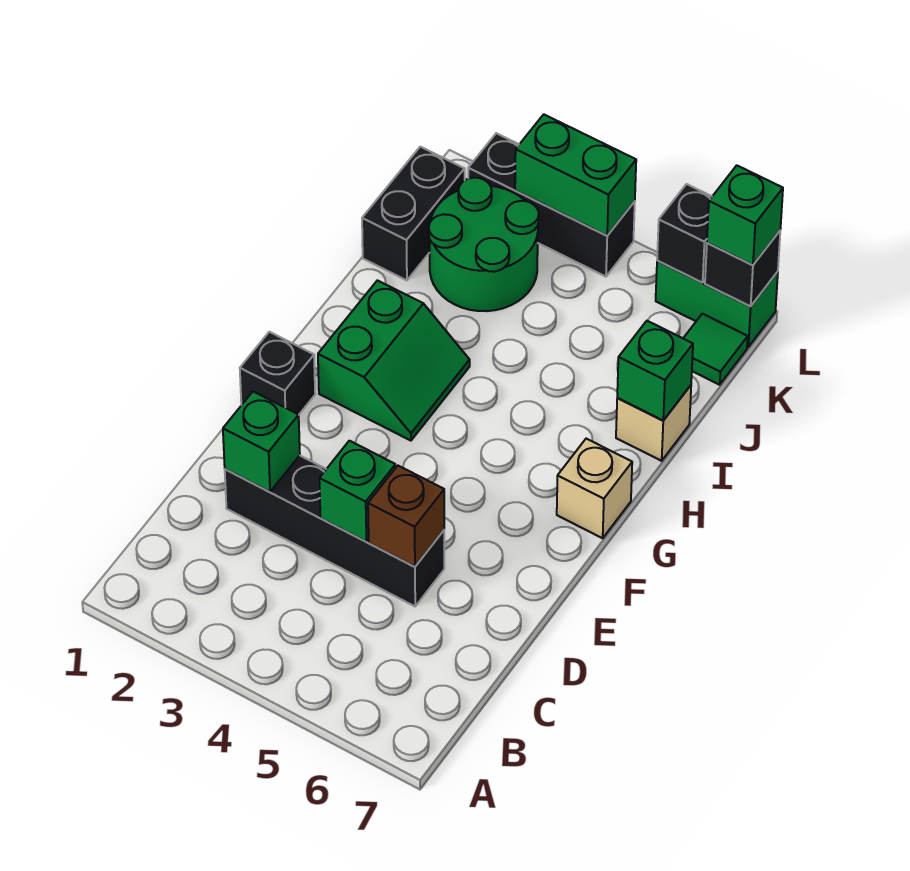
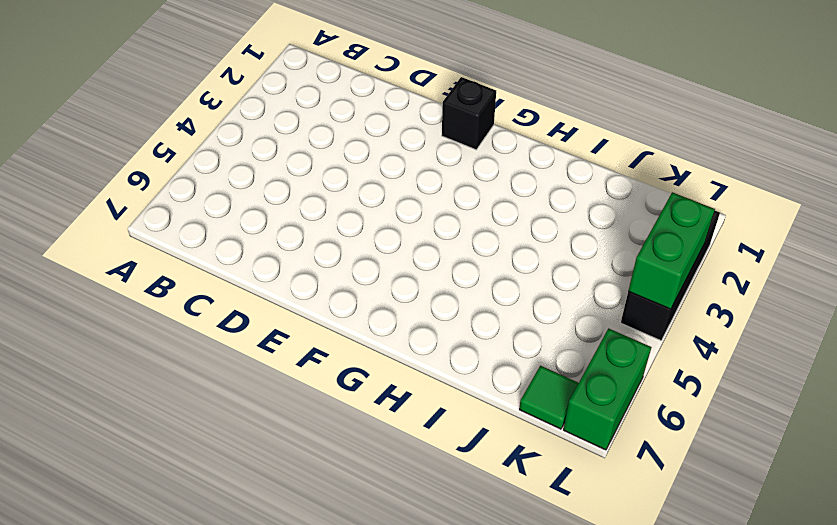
none -> black brick D2:D5 level 1
none -> green slope G2:H3 level 1 top 2
none -> tan brick G7 level 1

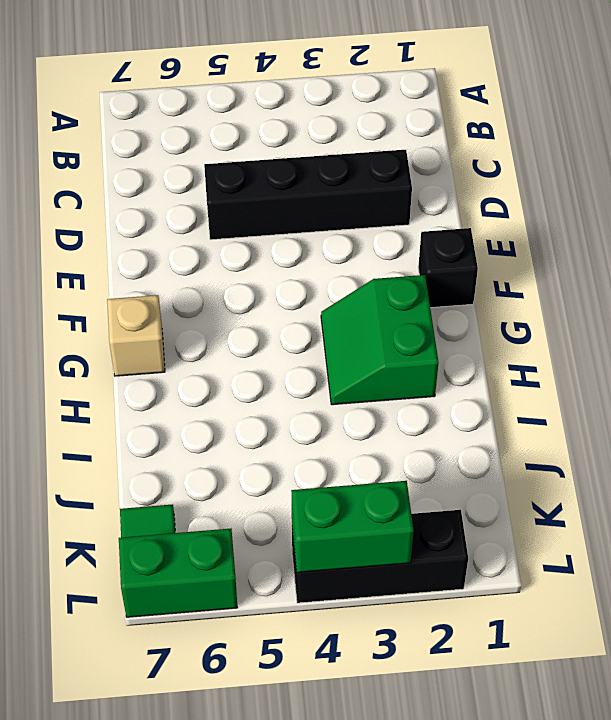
none -> tan brick I7 level 1
none -> black brick J1:K1 level 1
none -> green round brick J2:K3 level 1

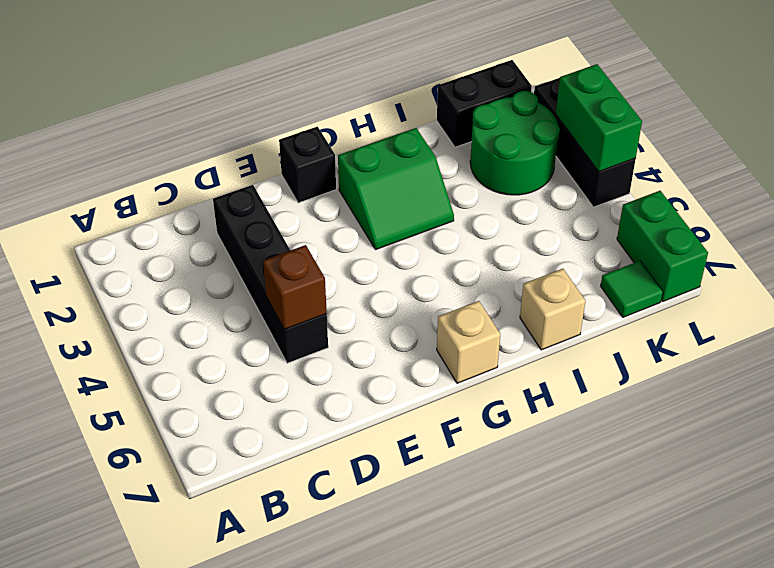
none -> green brick D2 level 2
none -> green brick D4 level 2
none -> green brick I7 level 2

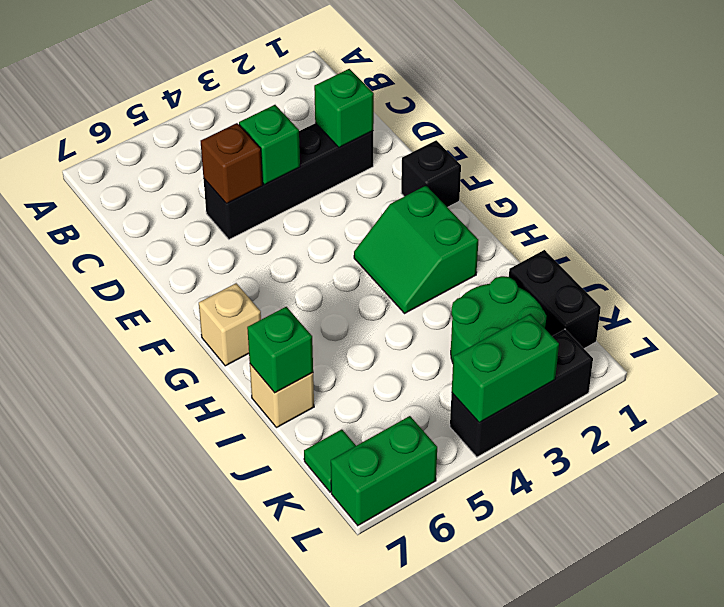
none -> black brick L6 level 2
none -> black brick L7 level 2
none -> green brick L7 level 3

